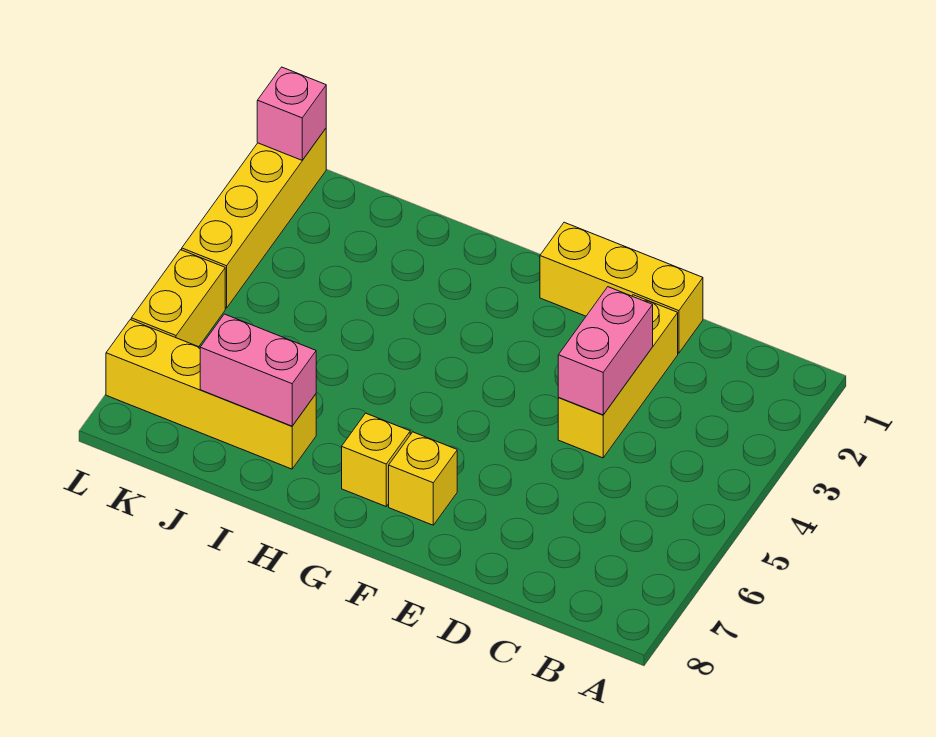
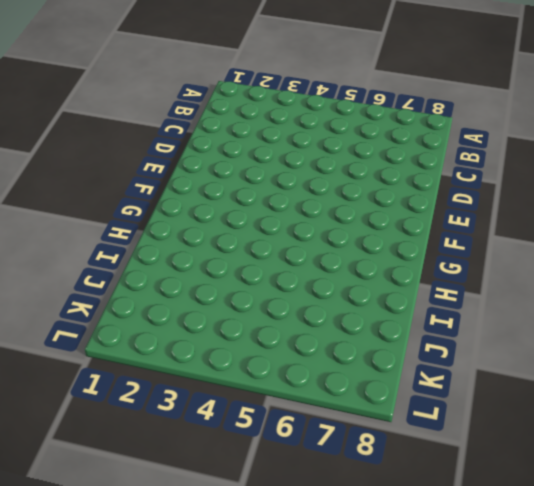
none -> yellow brick D1:F1 level 1
none -> yellow brick D2:D4 level 1

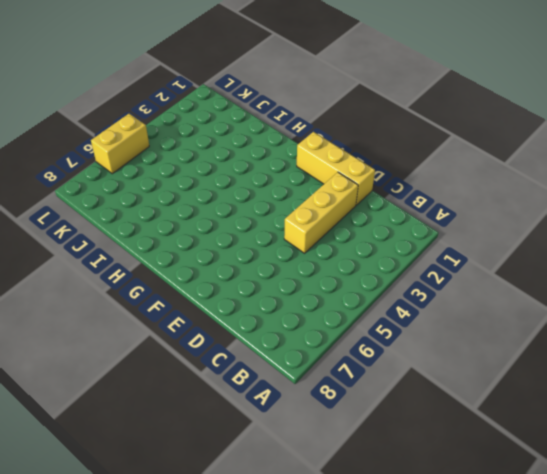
none -> yellow brick F7 level 1
none -> yellow brick G7 level 1

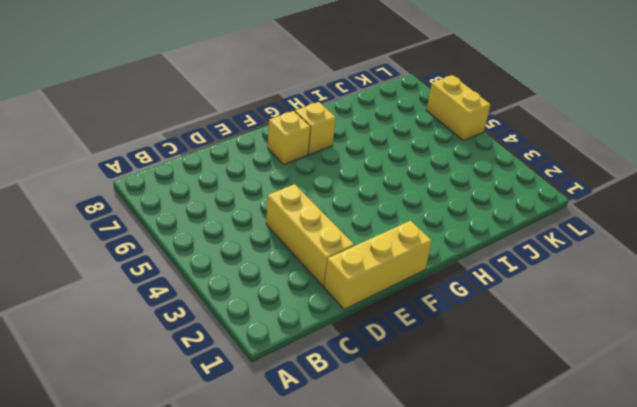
none -> yellow brick I7:L7 level 1
none -> yellow brick L1:L4 level 1

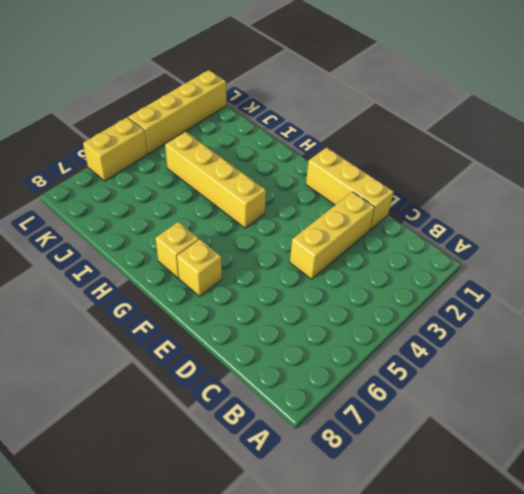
yellow brick G4:J4 level 1 -> yellow brick I7:L7 level 1
none -> pink brick D3:D4 level 2
none -> pink brick I7:J7 level 2

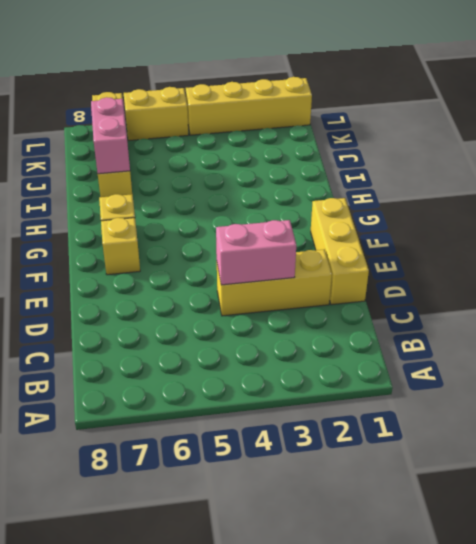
none -> pink brick L1 level 2

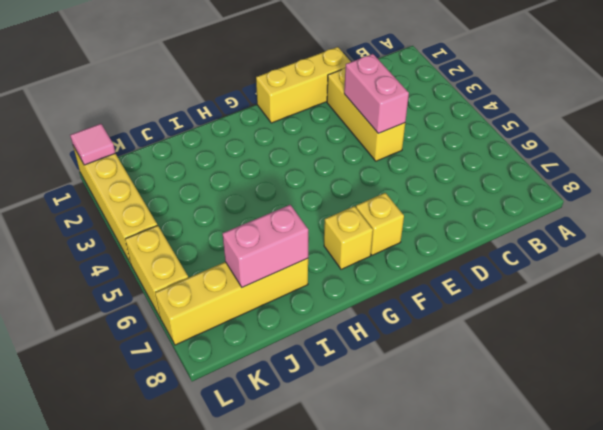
pink tile L1 level 2 -> pink brick L1 level 2

